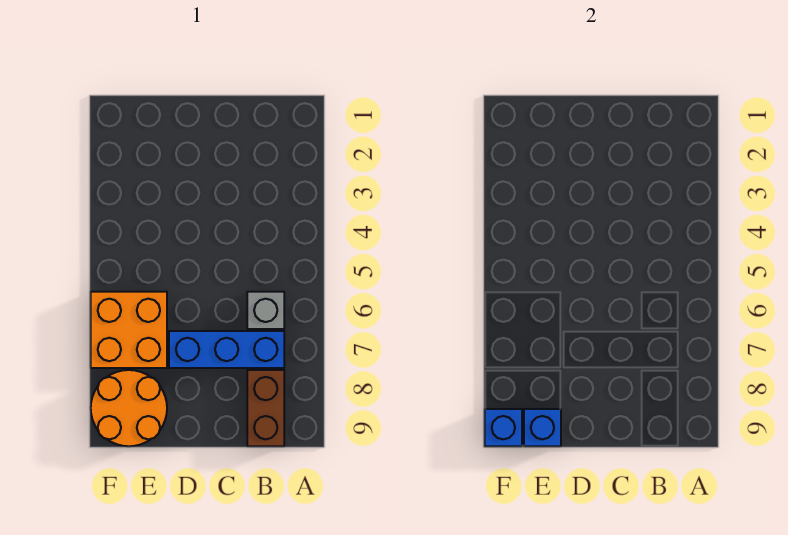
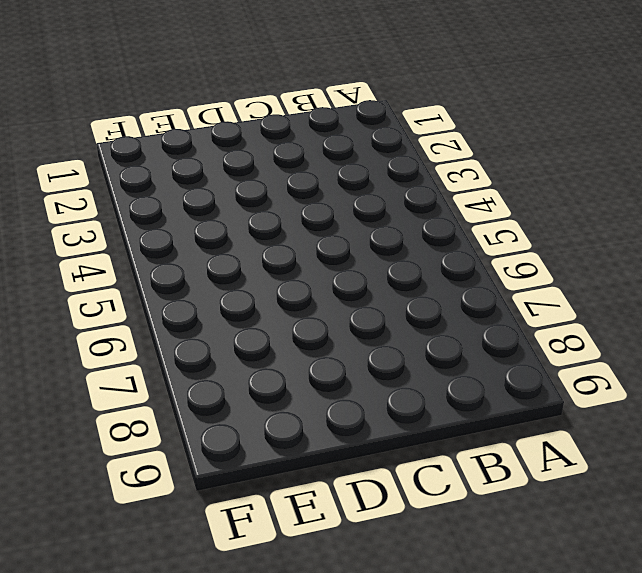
none -> grey brick B6 level 1
none -> blue brick B7:D7 level 1

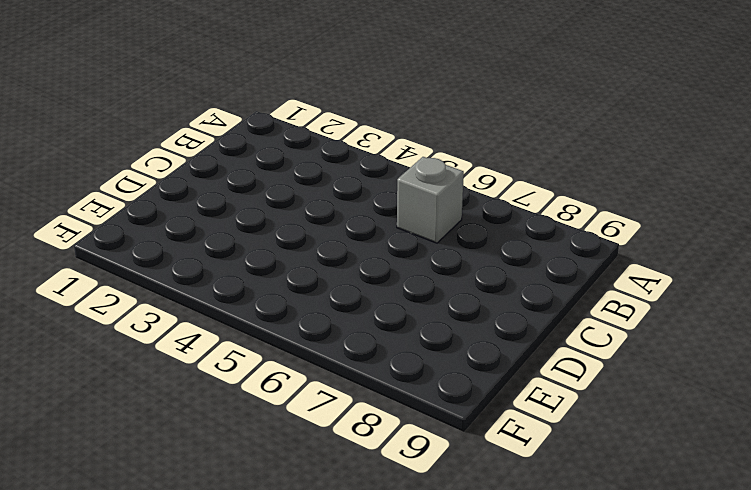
none -> blue brick B7:D7 level 1
none -> brown brick B8:B9 level 1

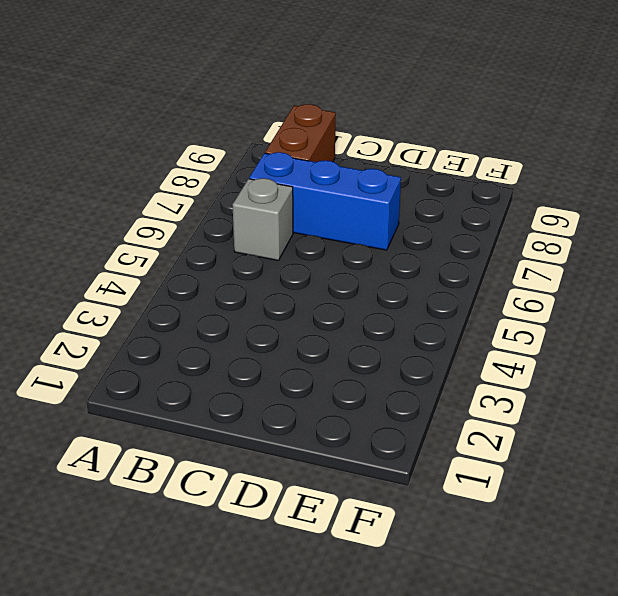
none -> orange brick E6:F7 level 1
none -> orange round brick E8:F9 level 1

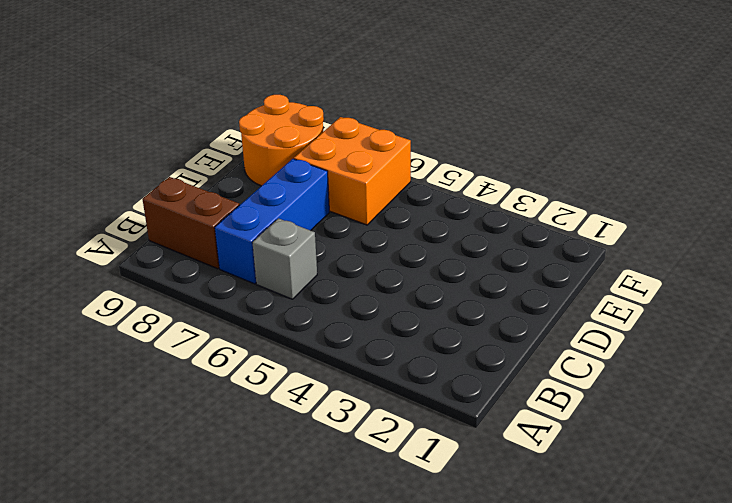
none -> blue brick E9 level 2
none -> blue brick F9 level 2

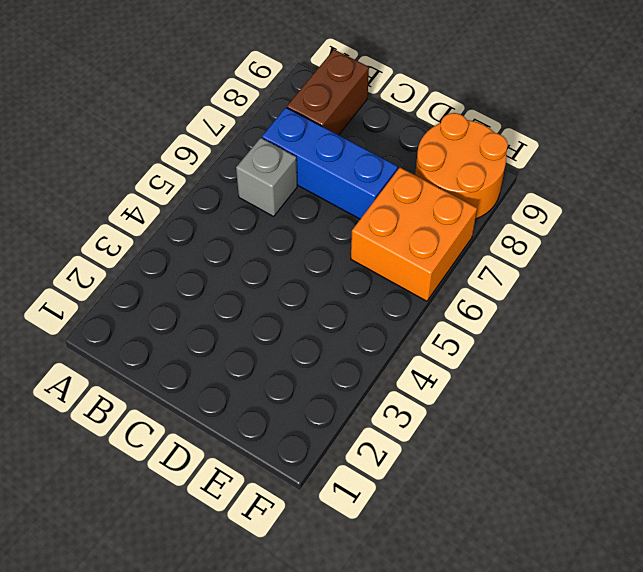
none -> blue brick E9 level 2
none -> blue brick F9 level 2

